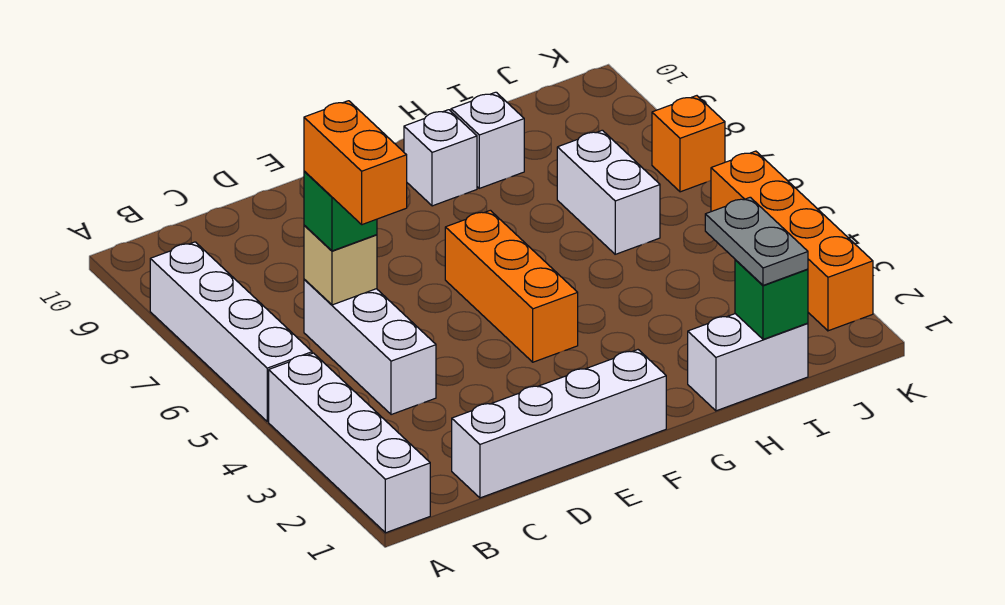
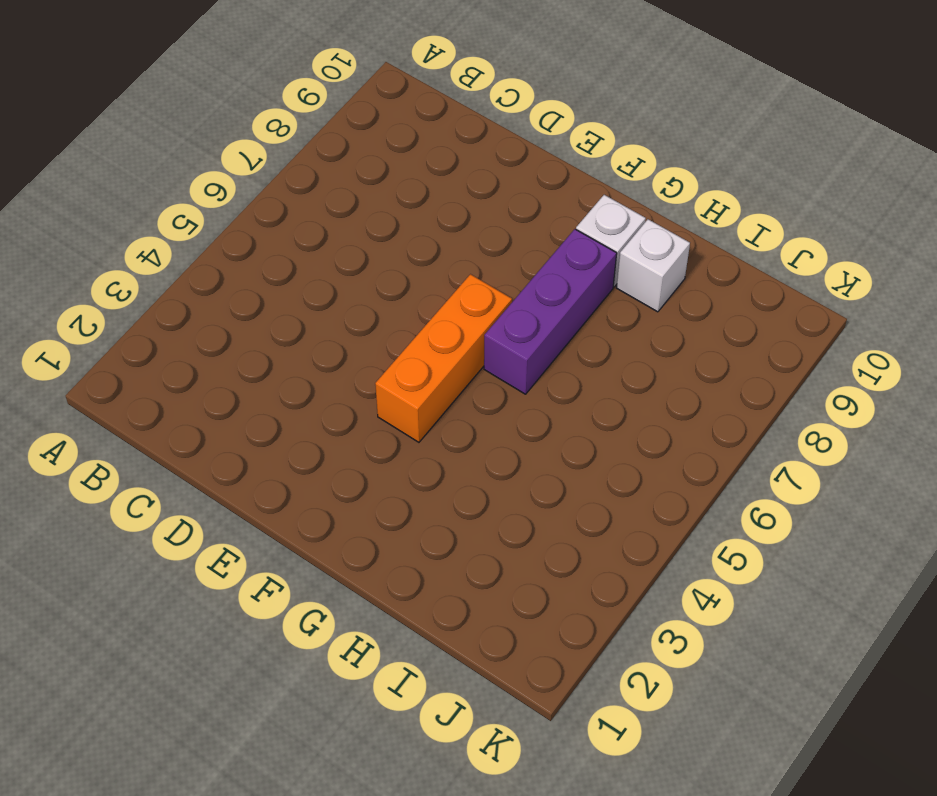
purple brick G6:G8 level 1 -> none
none -> white brick A1:A4 level 1
none -> white brick A5:A8 level 1
none -> white brick C1:F1 level 1

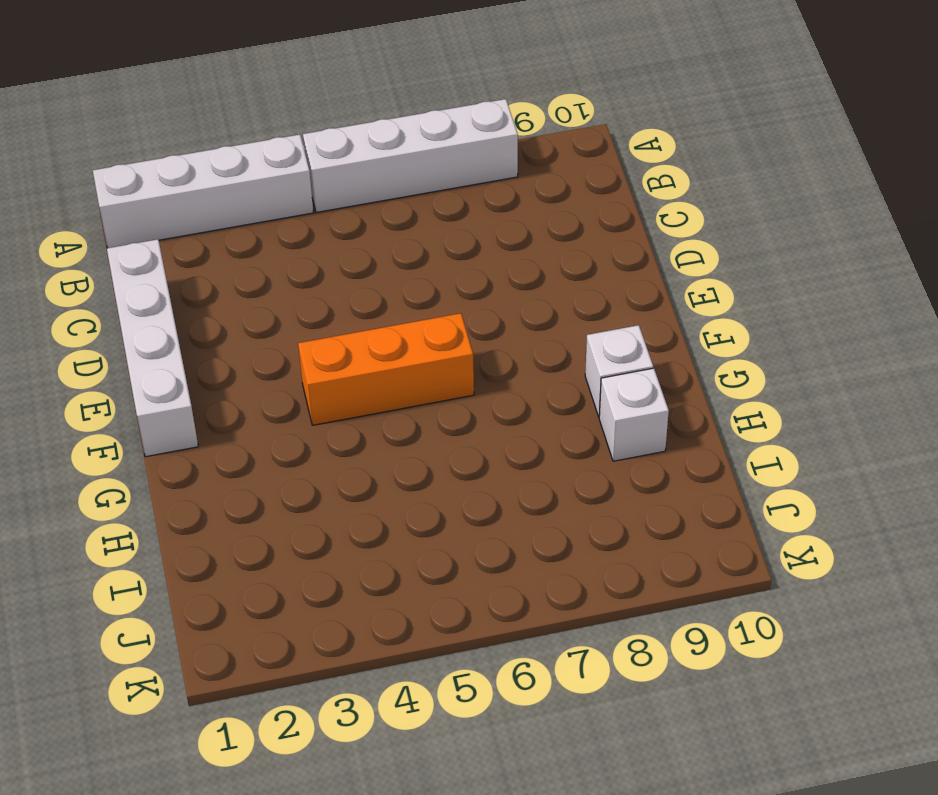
none -> white brick C4:C6 level 1
none -> white brick H1:I1 level 1
none -> white brick I6:I7 level 1

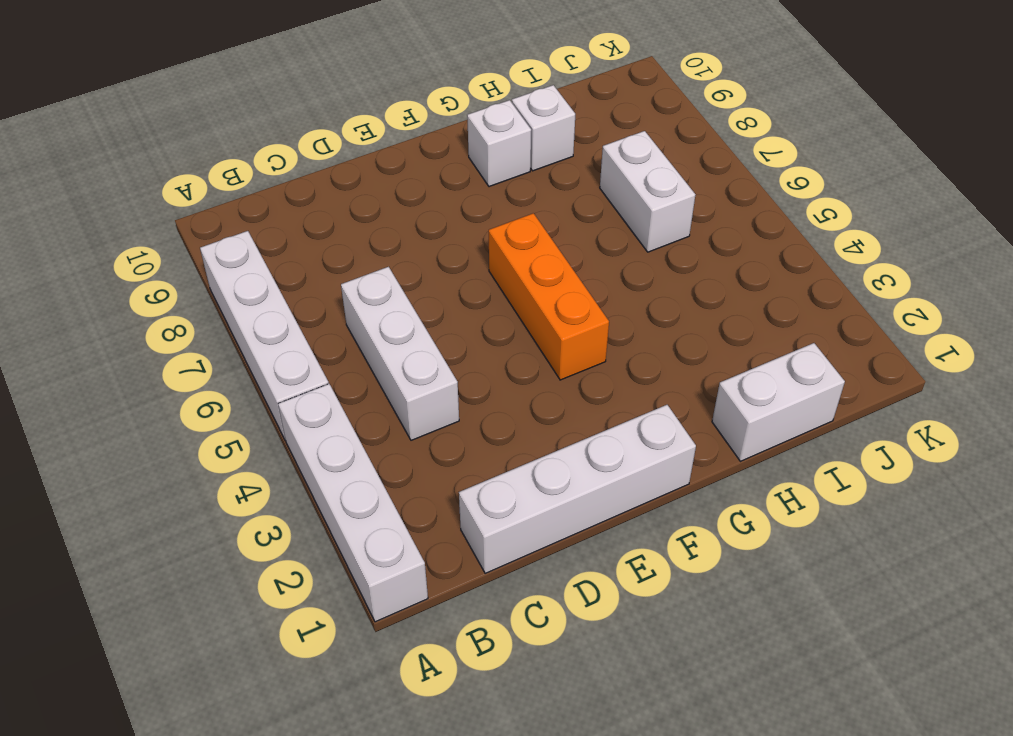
none -> orange brick K2:K5 level 1
none -> orange brick K7 level 1
none -> tan brick C6 level 2

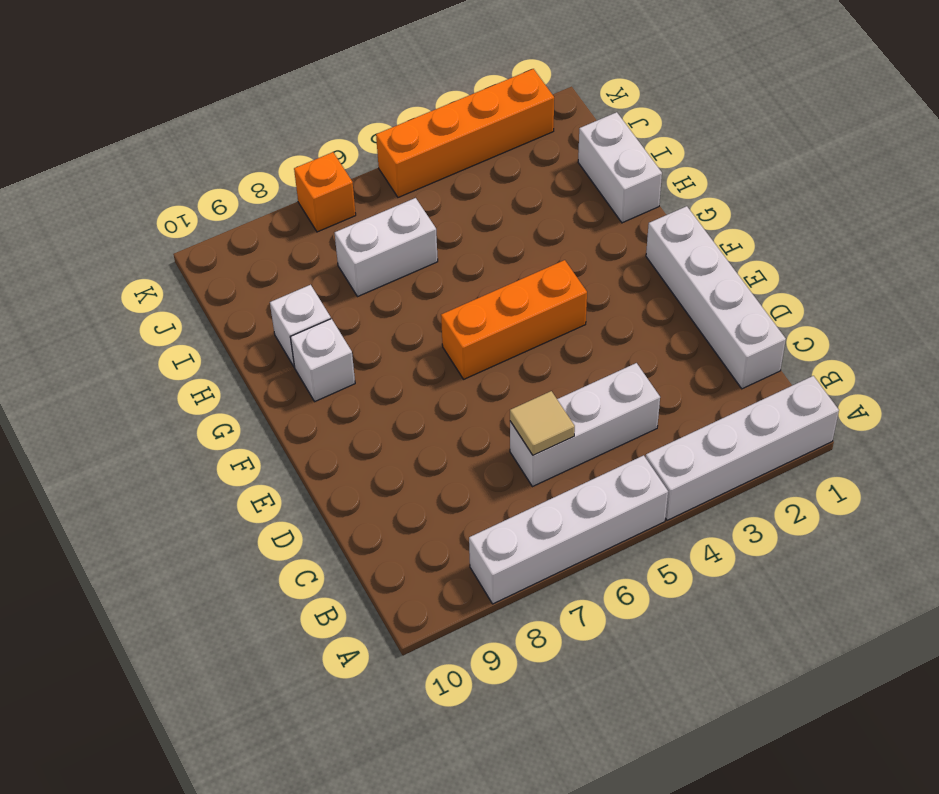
tan tile C6 level 2 -> tan brick C6 level 2
none -> green brick I1 level 2
none -> green brick C6 level 3
none -> grey plate I1:I2 level 3

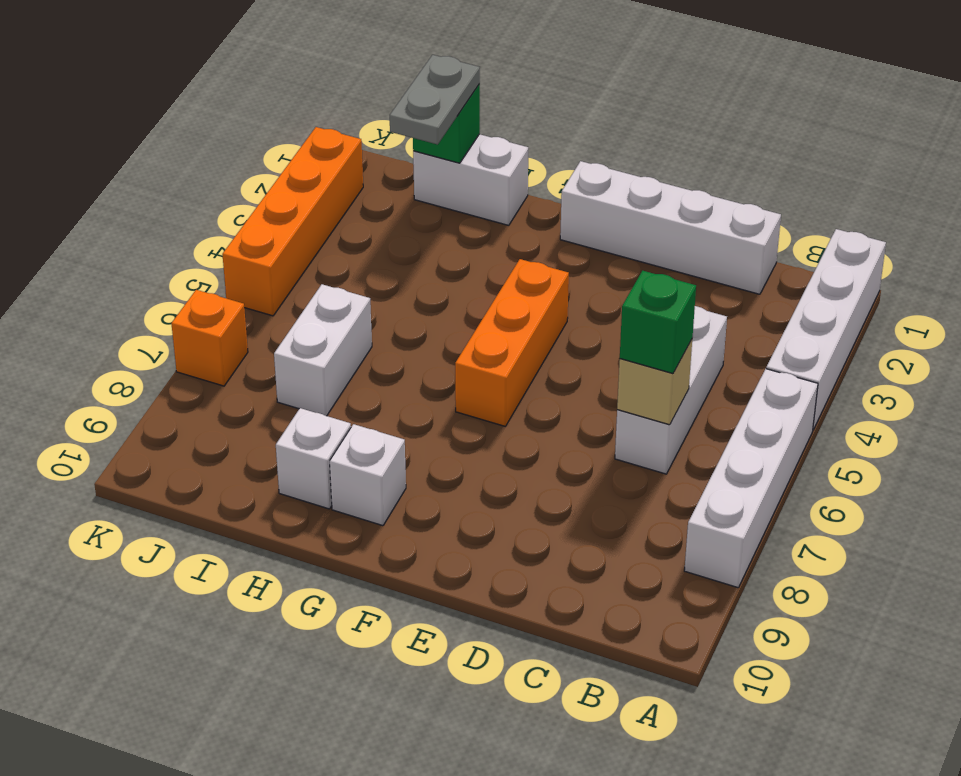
none -> orange brick C5:C6 level 4

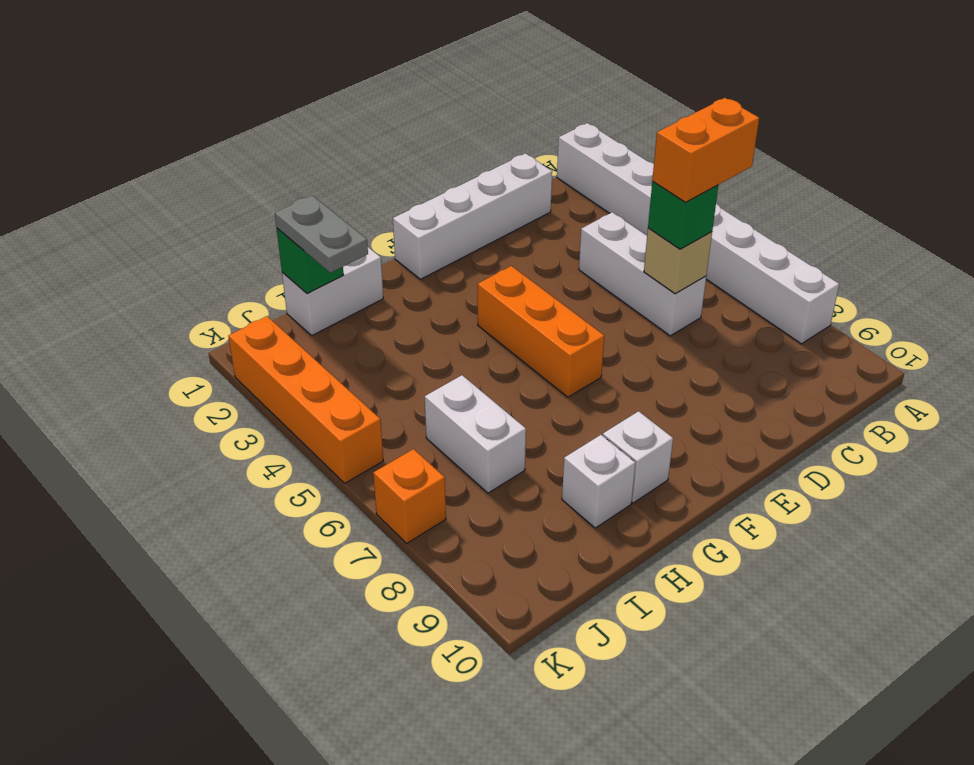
orange brick B6:C6 level 4 -> orange brick C5:C6 level 4

